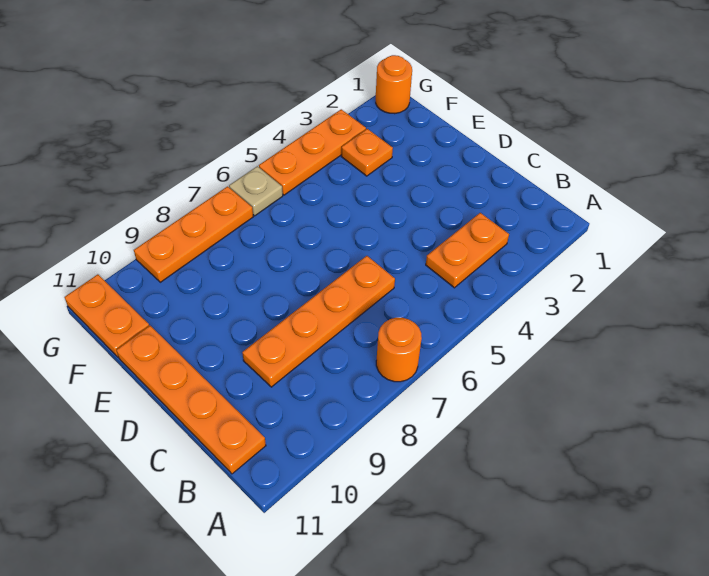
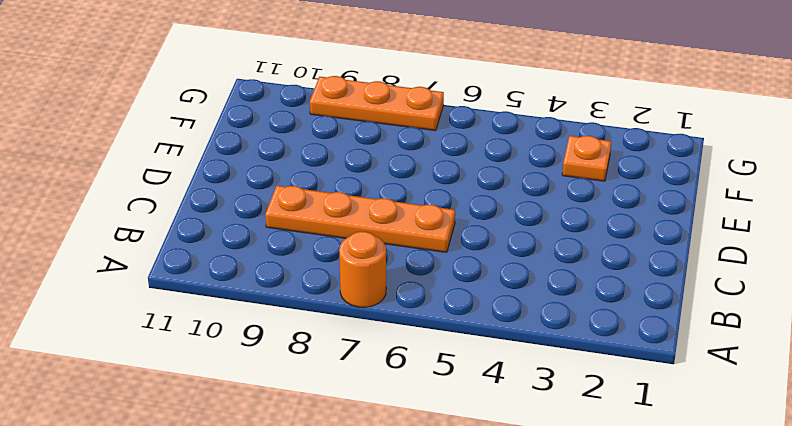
none -> orange plate B3:B4 level 1
none -> orange plate B11:E11 level 1

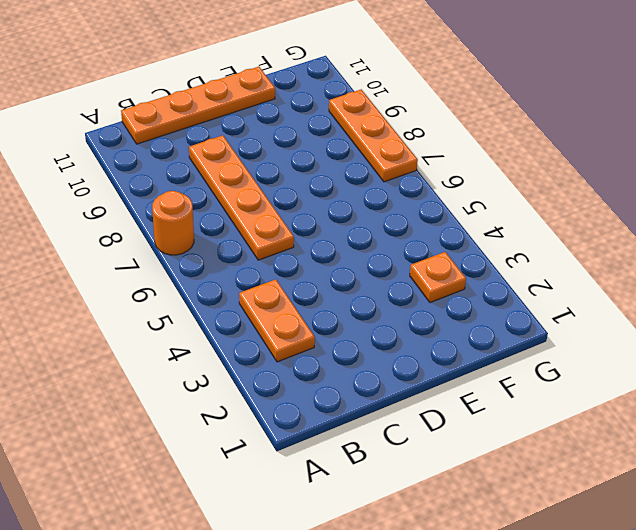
none -> orange plate F11:G11 level 1
none -> orange round brick G1 level 1

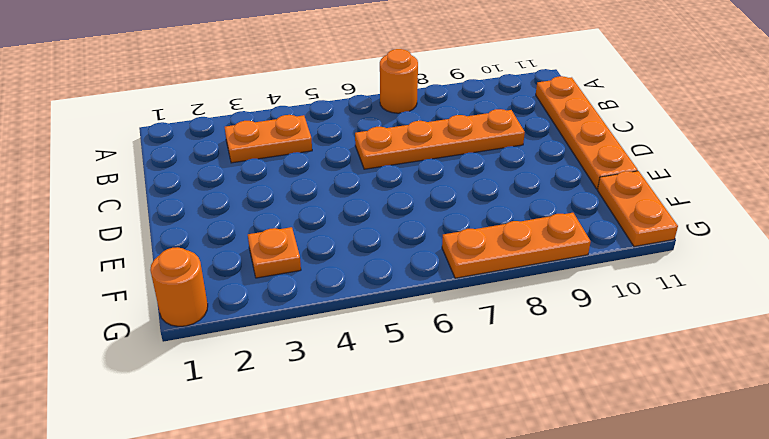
none -> orange plate G3:G5 level 1
none -> tan plate G6 level 1

